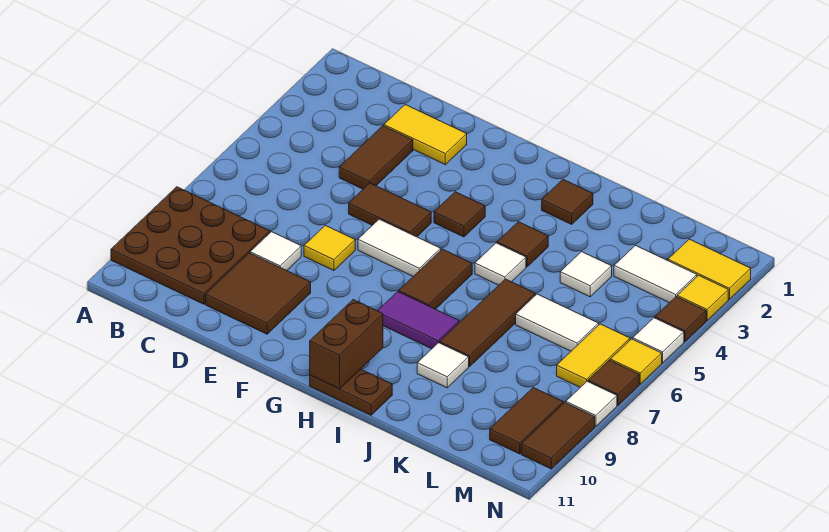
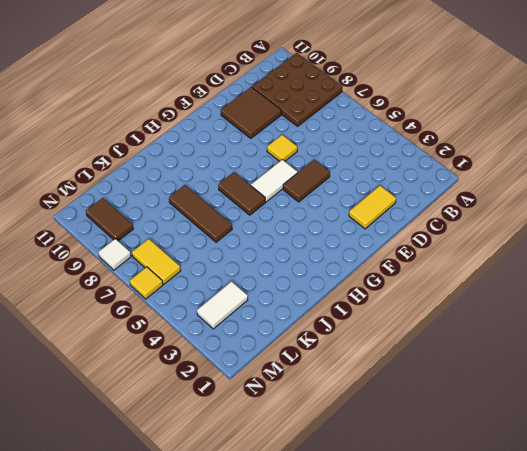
none -> brown tile D3:D4 level 1
none -> white tile D8 level 1
none -> brown tile G4 level 1
none -> purple tile H8:I8 level 1

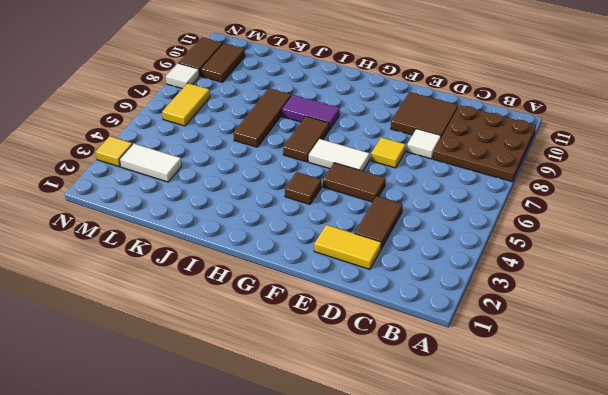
none -> brown plate H11:I11 level 1
none -> brown tile I2 level 1
none -> brown tile I4 level 1
none -> white tile I5 level 1

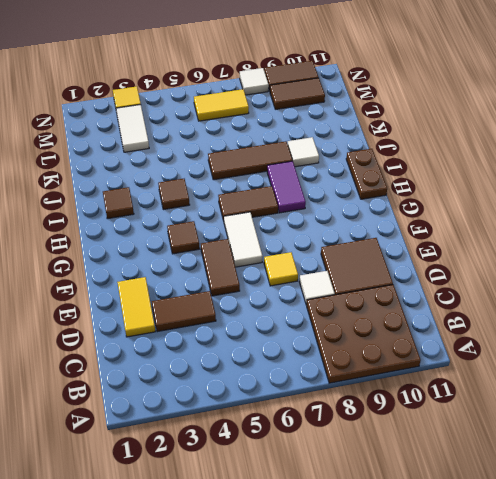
none -> white tile I5 level 1
none -> white tile K4 level 1
none -> white tile K6:L6 level 1
none -> yellow tile M2:N2 level 1

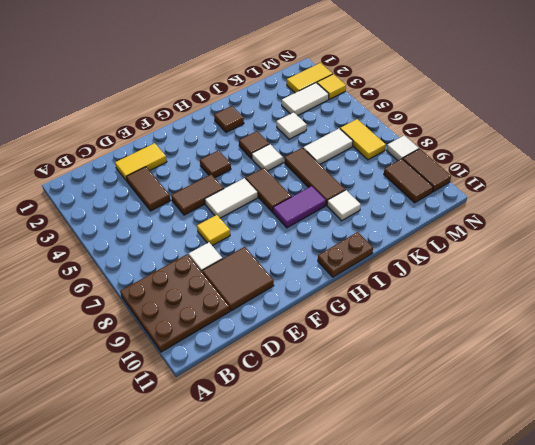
none -> brown tile N4 level 1
none -> white tile N5 level 1
none -> yellow tile N6 level 1
none -> brown tile N7 level 1

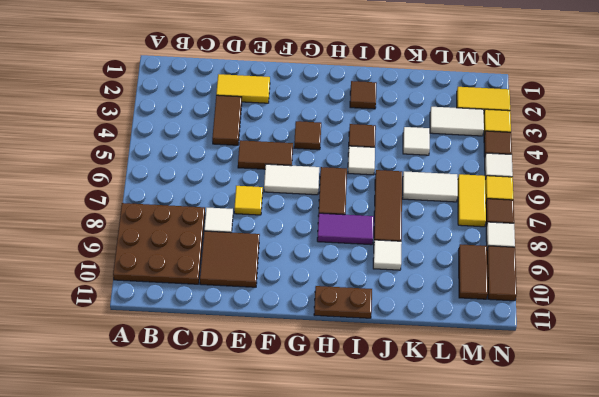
none -> brown brick H10:H11 level 2

